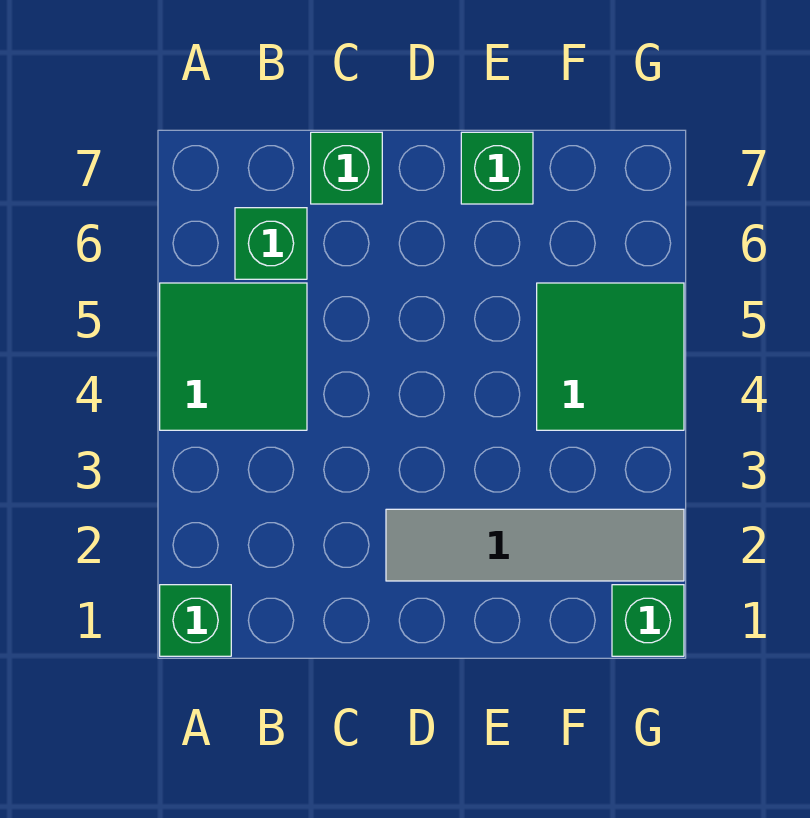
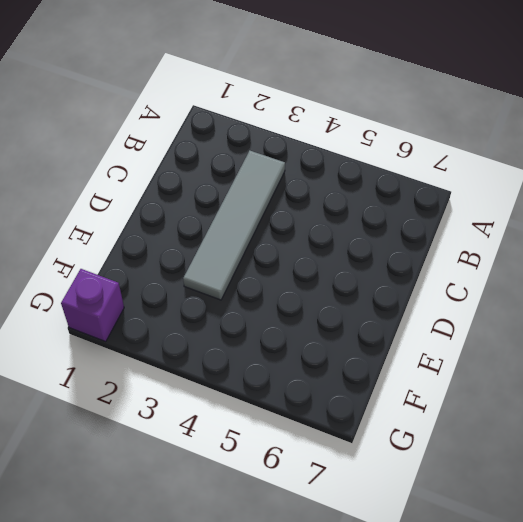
grey tile B3:E3 level 1 -> grey tile D2:G2 level 1
purple brick G1 level 1 -> green brick G1 level 1
none -> green brick A1 level 1
none -> green tile A4:B5 level 1

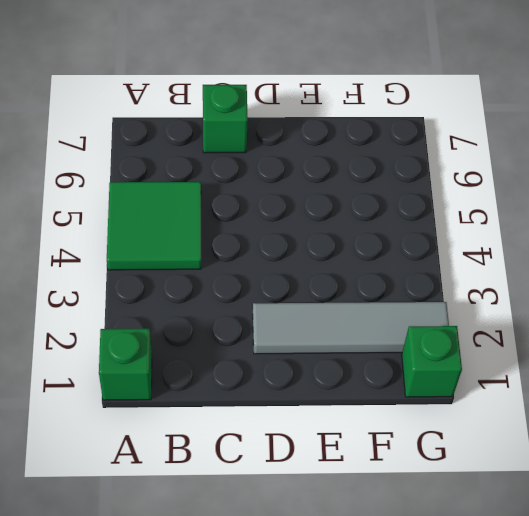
none -> green brick B6 level 1
none -> green brick E7 level 1

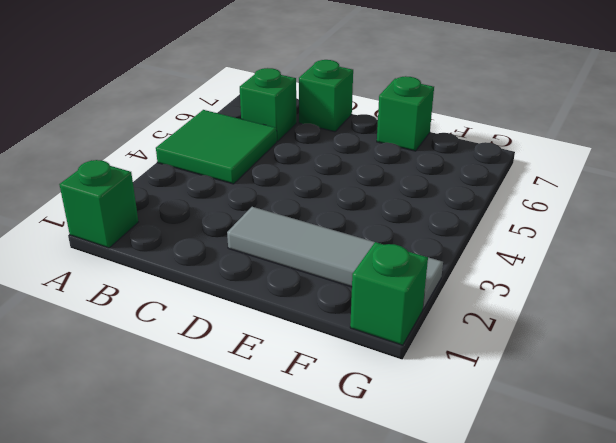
none -> green tile F4:G5 level 1

